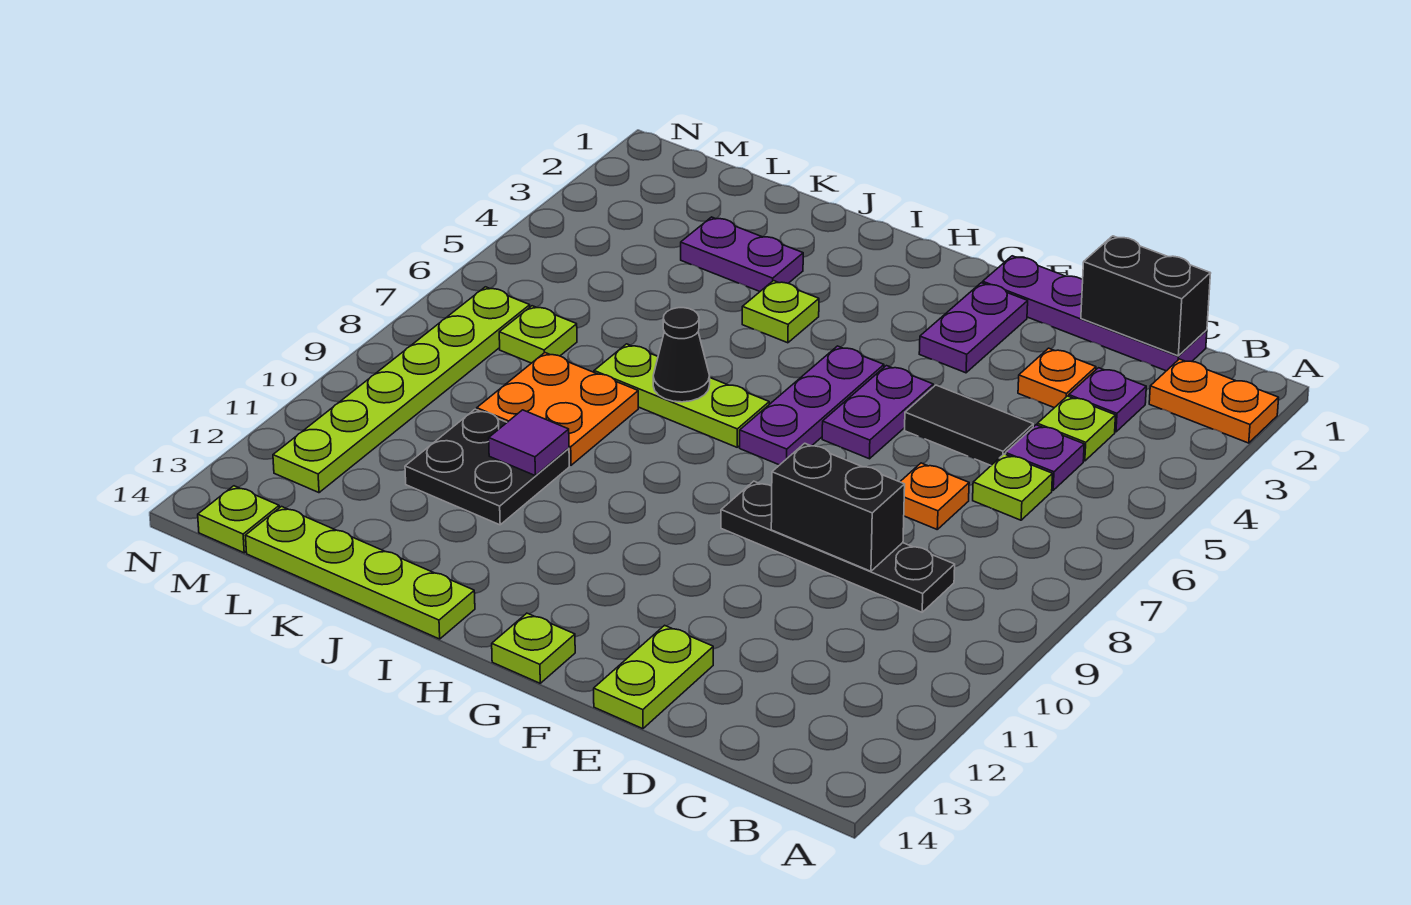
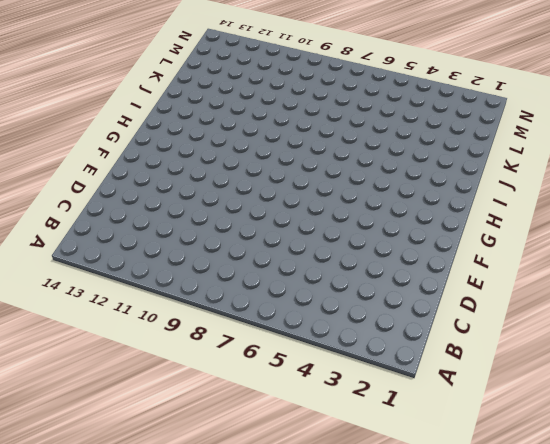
none -> orange plate A2:B2 level 1
none -> purple plate C1:F1 level 1
none -> purple plate C3 level 1

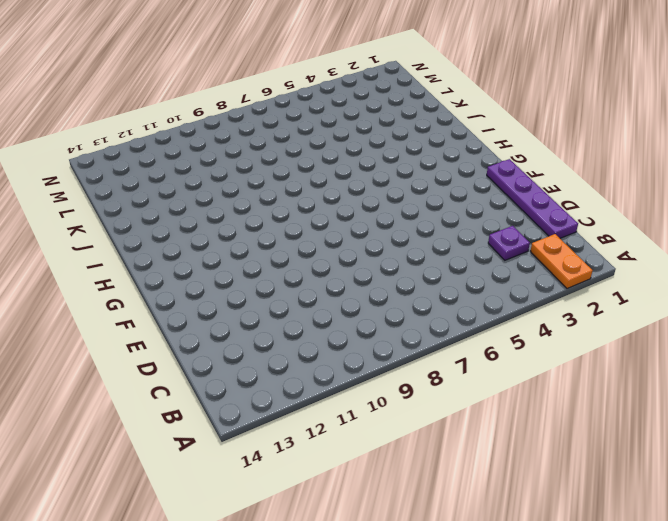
none -> lime plate C4 level 1
none -> purple plate C5 level 1
none -> lime plate C6 level 1

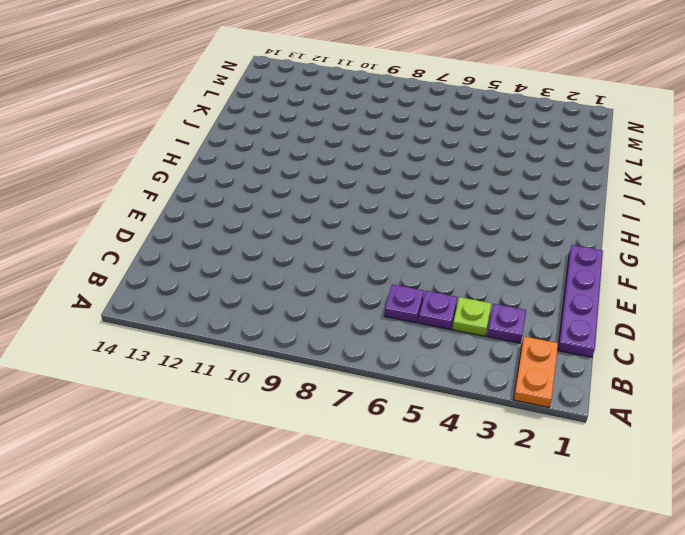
purple plate C6 level 1 -> lime plate C6 level 1
none -> black plate C9:F9 level 1
none -> orange plate D3 level 1
none -> black tile D5:E5 level 1

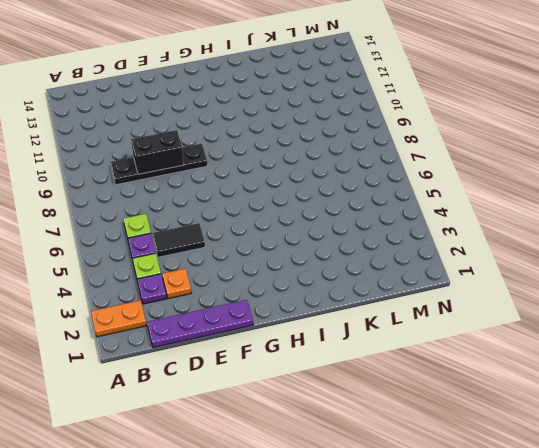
none -> orange plate D7 level 1
none -> lime plate E13:E14 level 1
none -> purple plate F2:F3 level 1

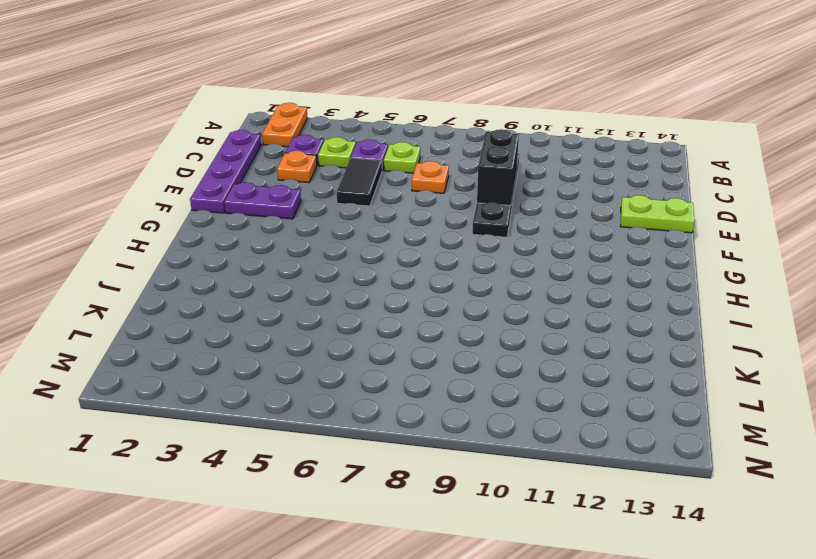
none -> purple plate F5:F6 level 1
none -> purple plate G5:G7 level 1
none -> lime plate G14 level 1

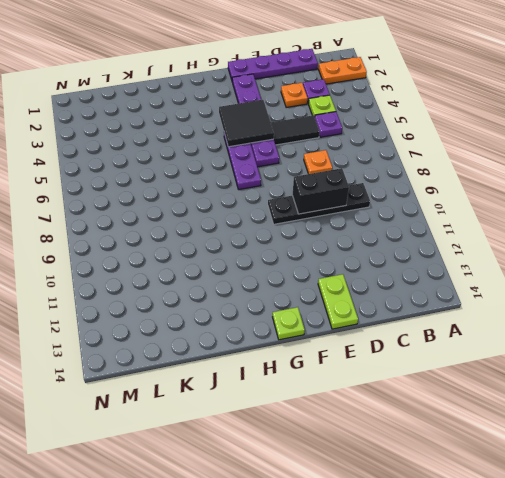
black tile F4:G5 level 2 -> none
none -> lime plate C6 level 1
none -> lime plate H7:J7 level 1
none -> lime plate I4 level 1

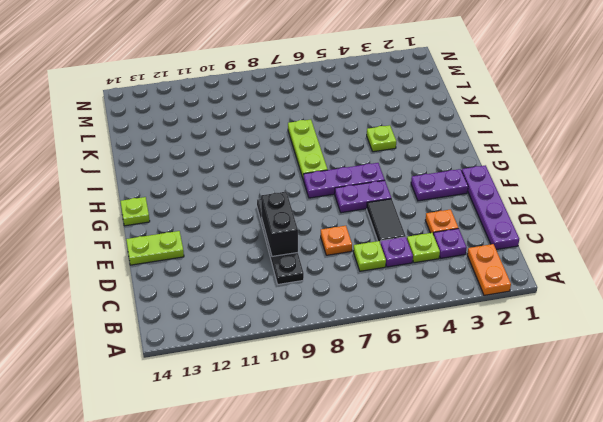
none -> lime plate I14:L14 level 1
none -> purple plate J3:K3 level 1
none -> orange plate J8:K9 level 1

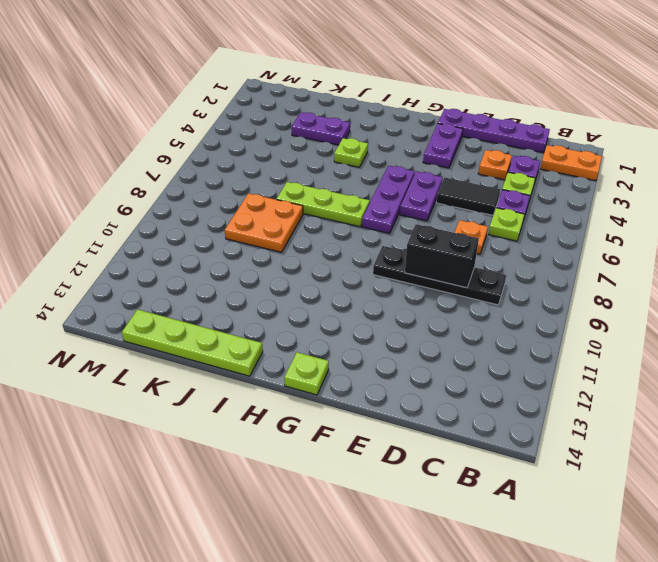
none -> lime plate E13:E14 level 1
none -> black plate J10:K11 level 1
none -> lime plate L7 level 1

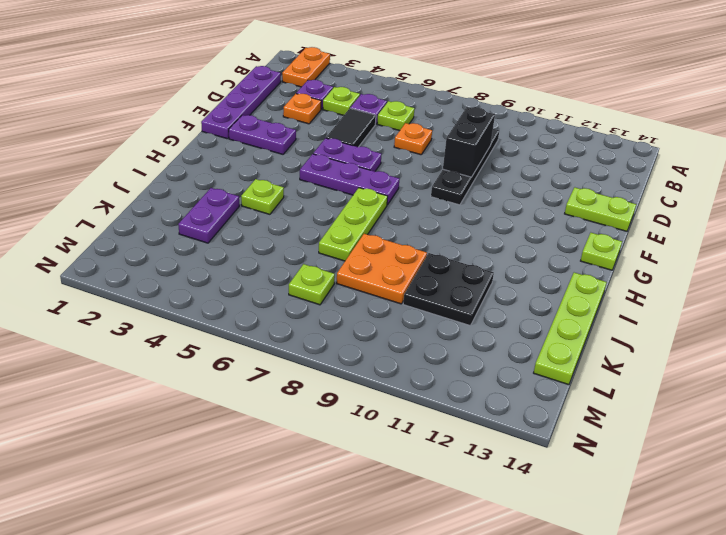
none -> lime plate M7:M12 level 1
none -> lime plate M14 level 1
none -> black brick C1:D1 level 2

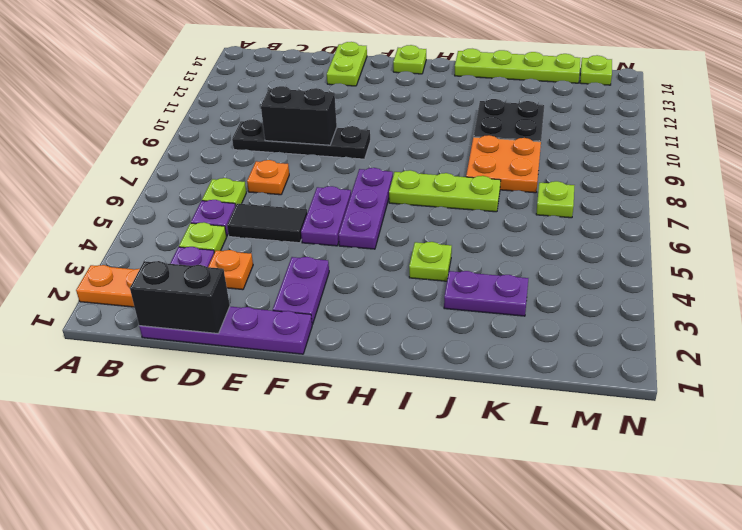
none -> lime plate M7:M12 level 1
none -> black cone I7 level 2
none -> purple tile J10 level 2

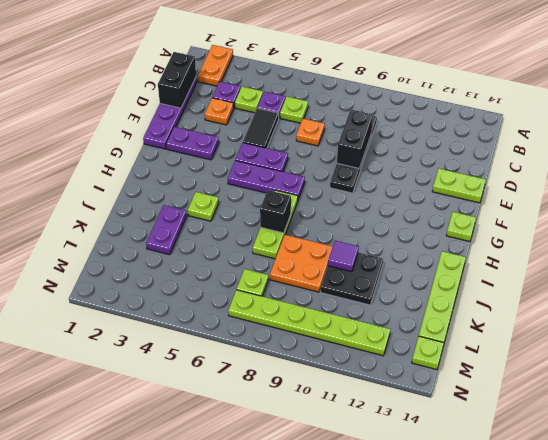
black brick I7 level 2 -> black cone I7 level 2

